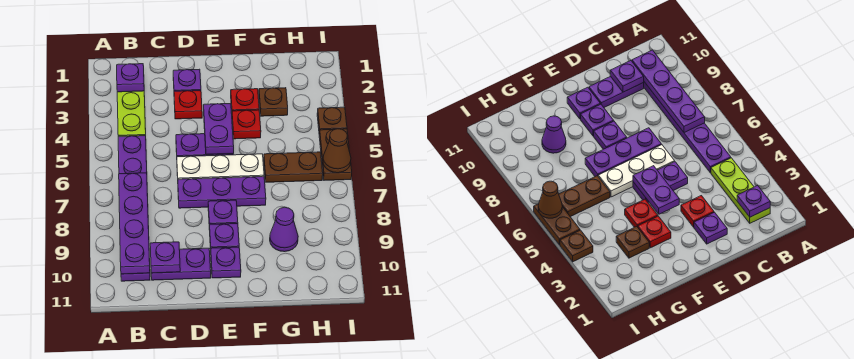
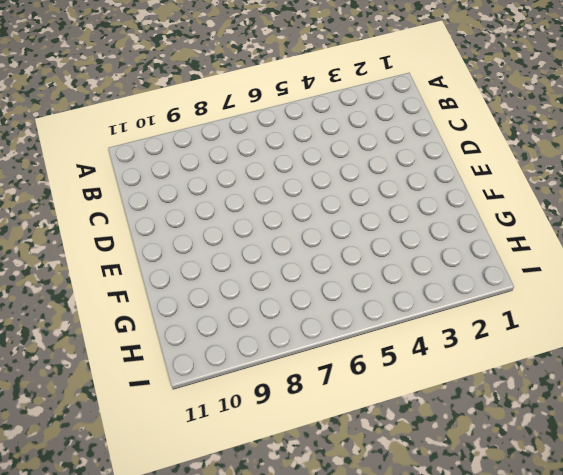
none -> lime plate B2:B4 level 1
none -> purple plate B5:B10 level 1
none -> purple plate C10:D10 level 1

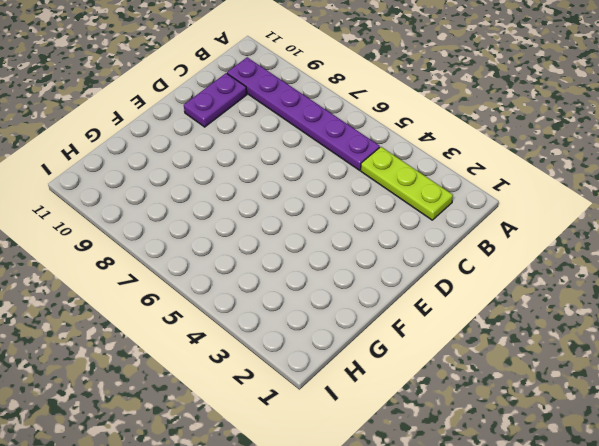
none -> purple plate D2 level 1
none -> red plate D3 level 1
none -> purple plate D5:E5 level 1

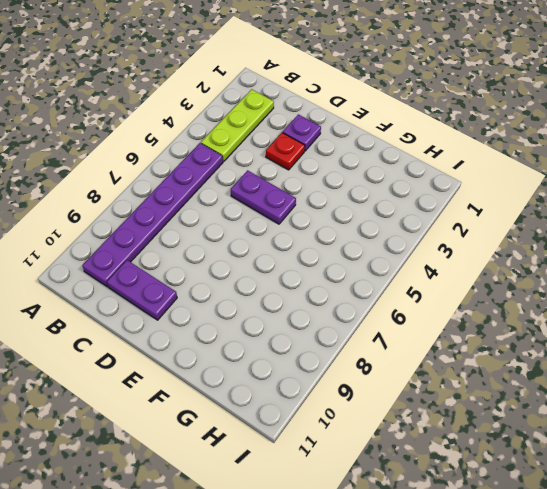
none -> white plate D6:F6 level 1
none -> purple plate D7:F7 level 1
none -> purple plate E8 level 1

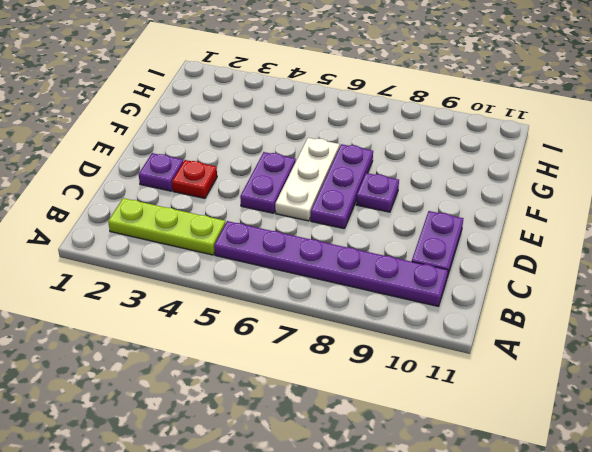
none -> purple plate E9 level 1
none -> purple plate E10 level 1
none -> red plate F3 level 1

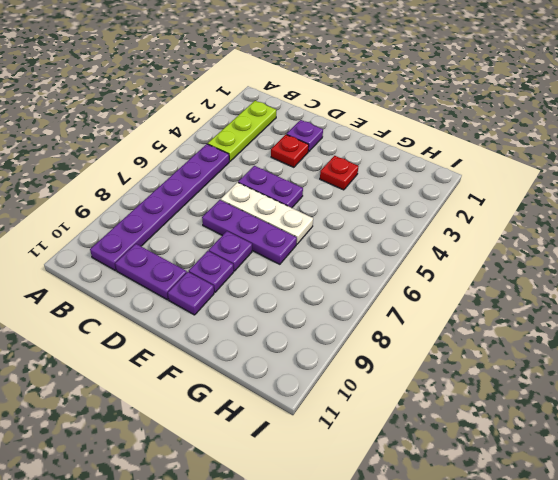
none -> red plate F4 level 1
none -> brown plate G3 level 1
none -> brown plate G6:H6 level 1

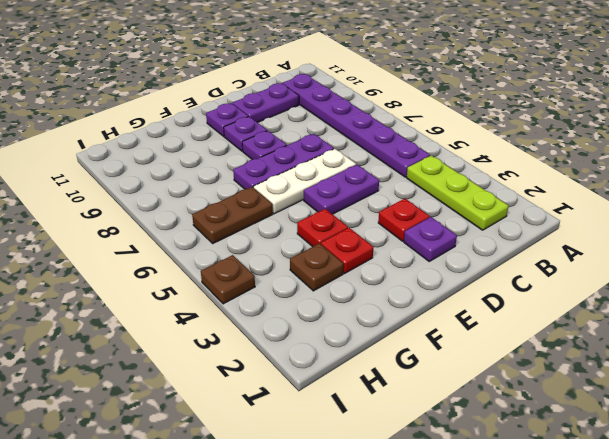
none -> purple cone G9 level 1
none -> brown plate I5:I6 level 1
none -> purple plate B2 level 2

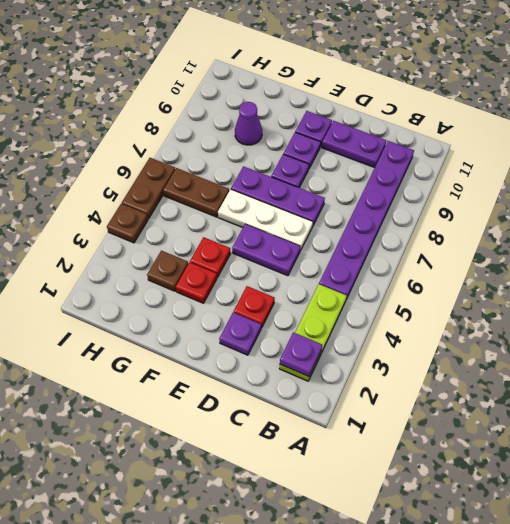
none -> purple plate B7:B10 level 2
none -> purple plate C10 level 2
none -> purple plate E4:E5 level 2

